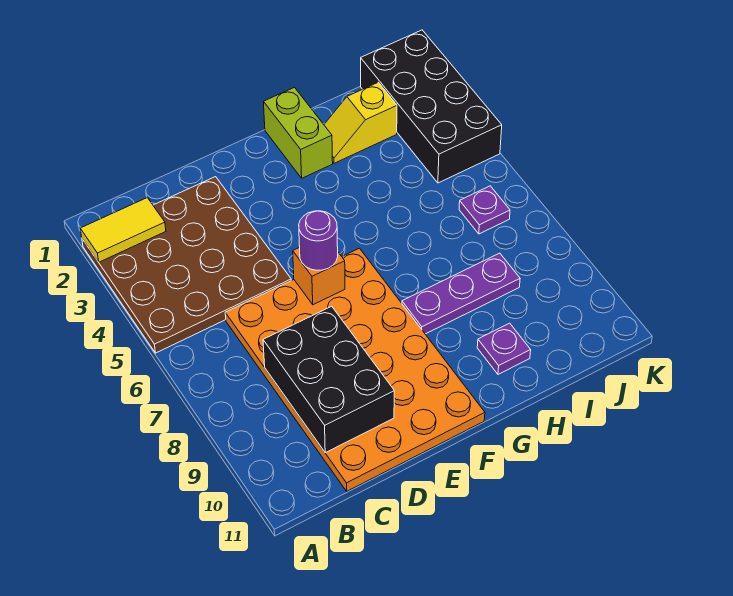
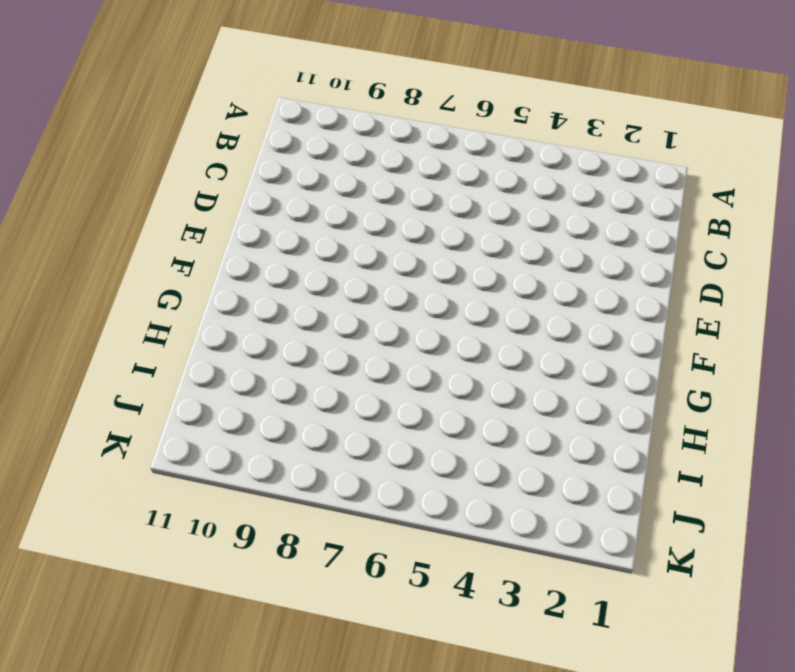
none -> brown plate A2:D5 level 1
none -> orange plate C6:F11 level 1
none -> lime brick G1:G2 level 1

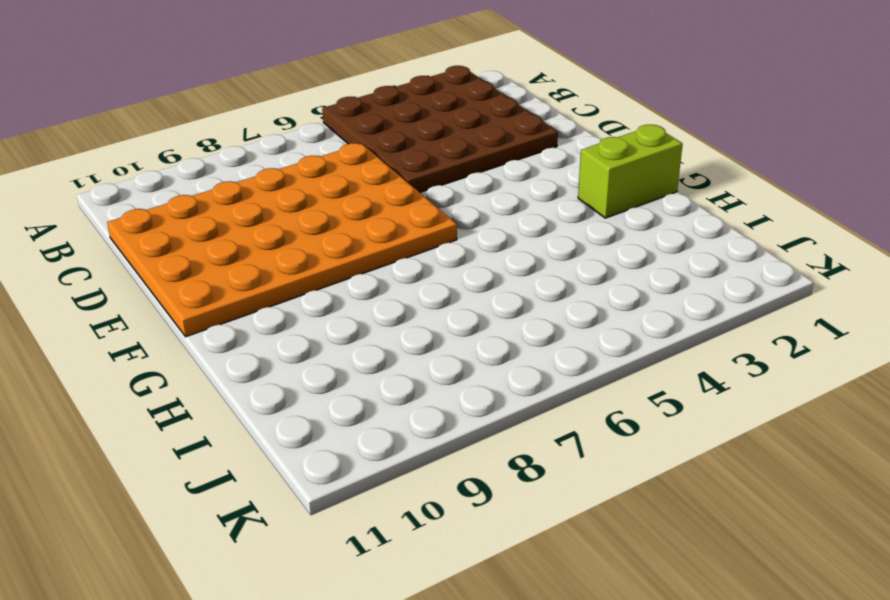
none -> purple plate G8:I8 level 1
none -> yellow slope H2:I2 level 1 top I
none -> purple plate H10 level 1

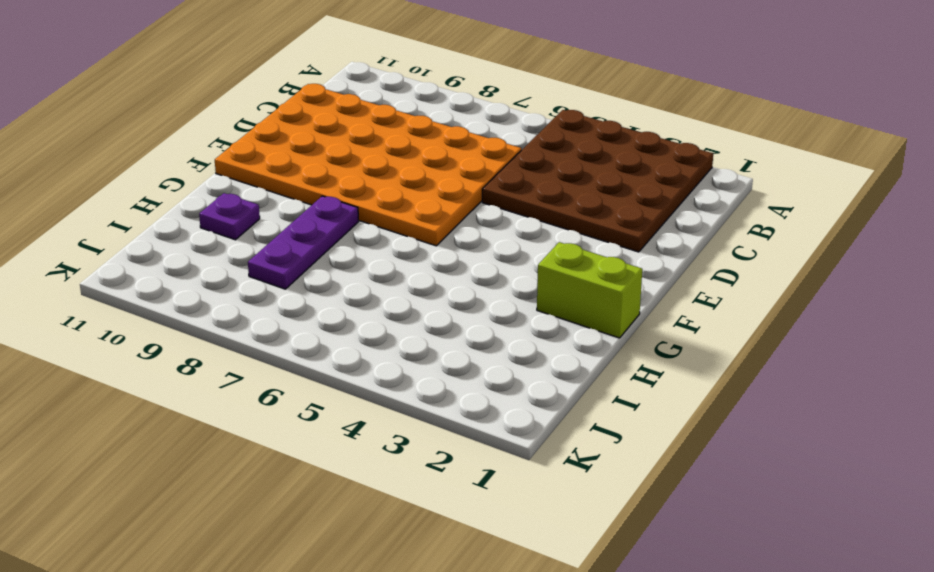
none -> yellow slope H2:I2 level 1 top I
none -> black brick J1:K4 level 1
none -> purple plate J6 level 1

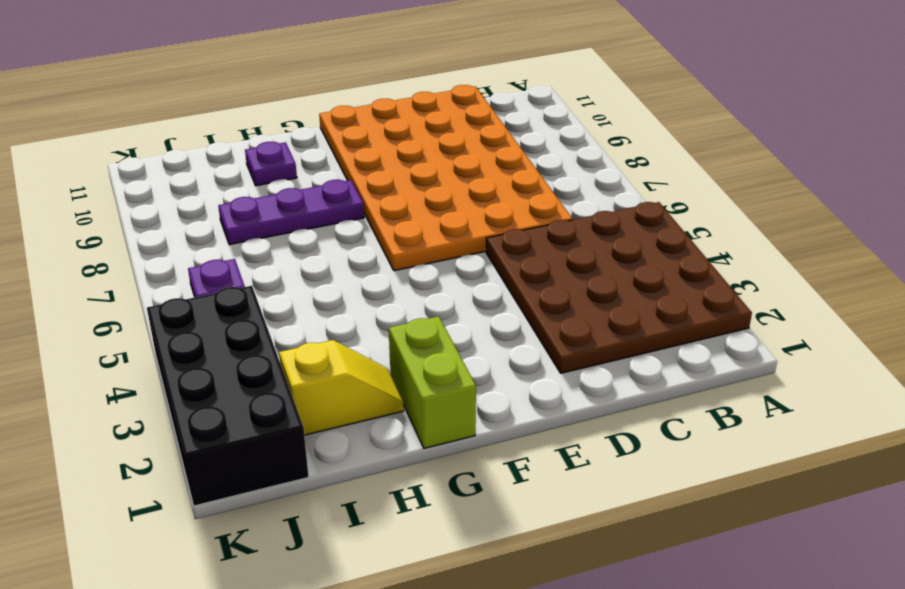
none -> yellow tile A2:B2 level 2
none -> black brick C8:D10 level 2
none -> orange brick E6 level 2

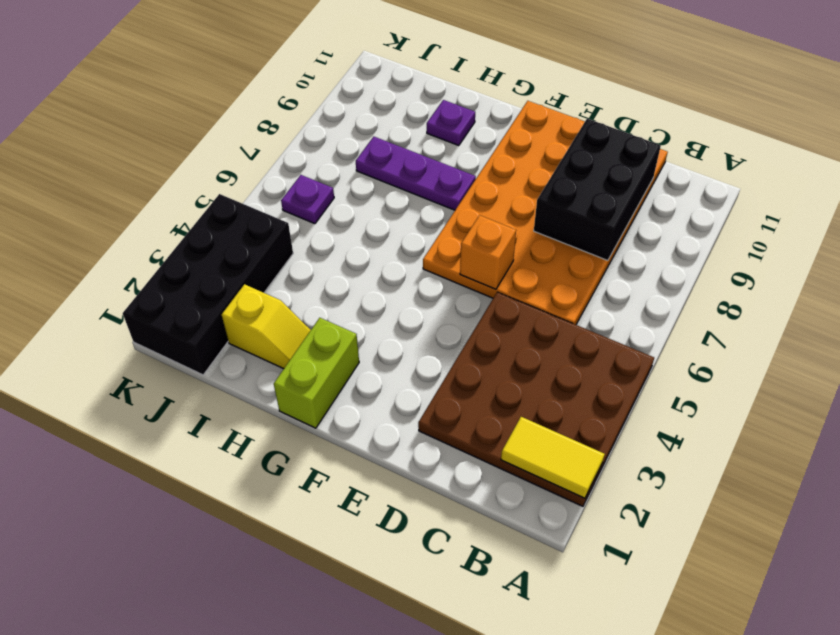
none -> purple round brick E6 level 3

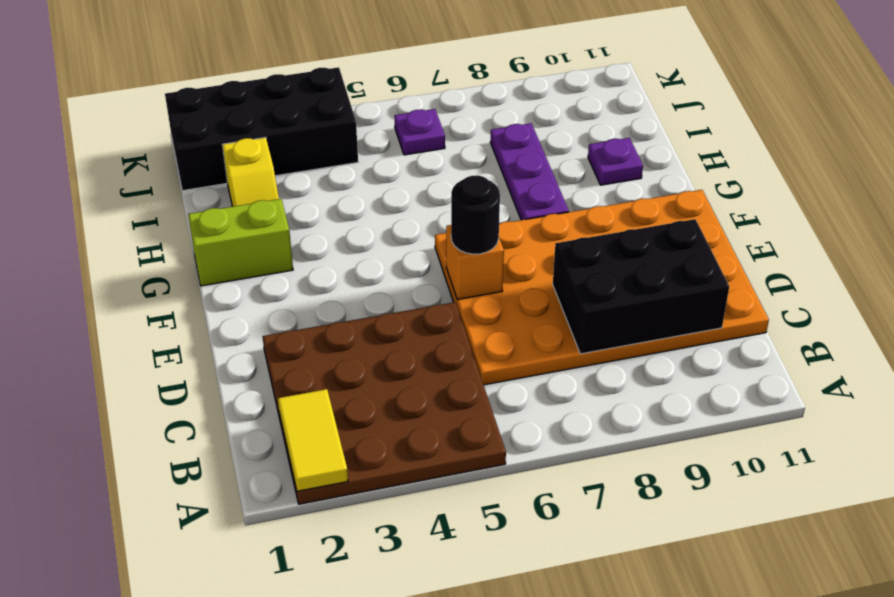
black round brick E6 level 3 -> purple round brick E6 level 3

